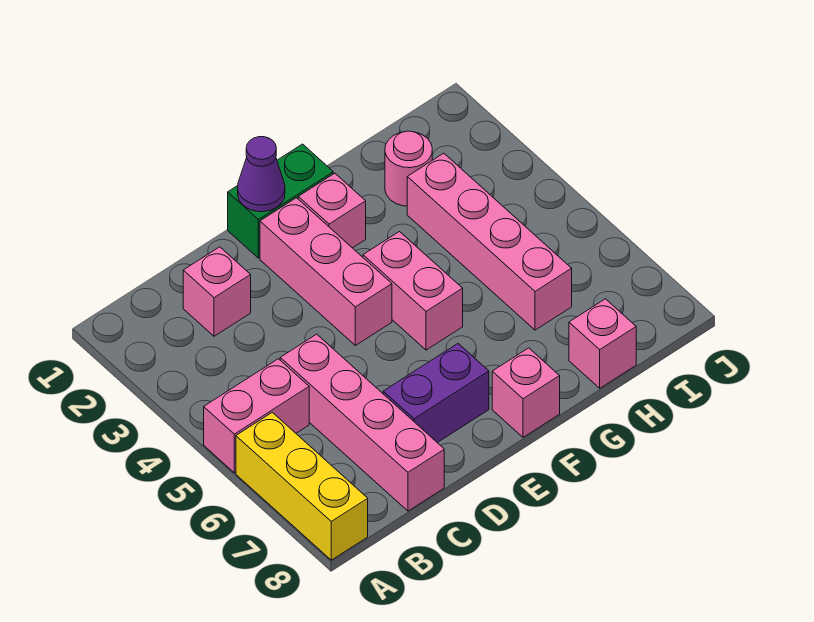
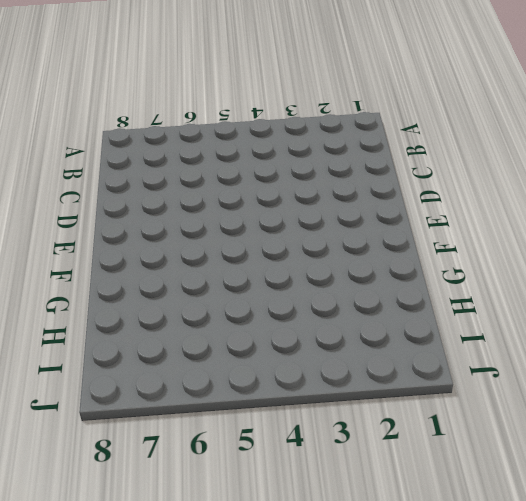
none -> pink brick A5:B5 level 1
none -> yellow brick A6:A8 level 1
none -> pink brick C2 level 1

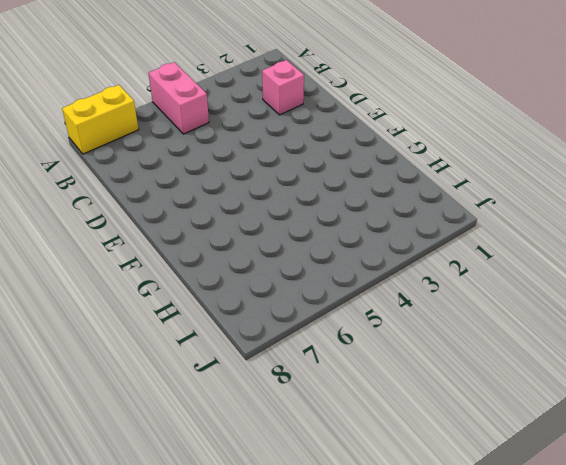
yellow brick A7:A8 level 1 -> yellow brick A6:A8 level 1
none -> pink brick C5:C8 level 1
none -> purple brick D7:E7 level 1
none -> green brick E1:F1 level 1

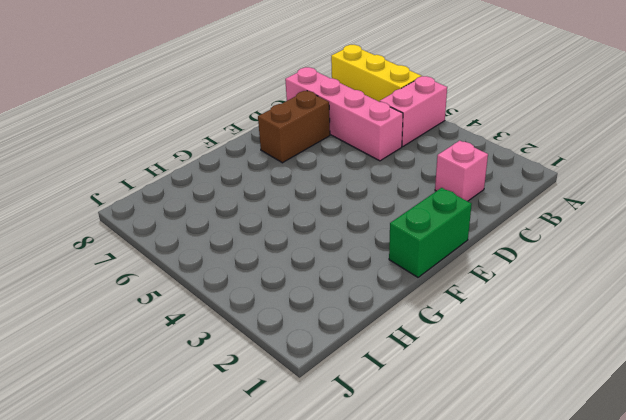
brown brick D7:E7 level 1 -> purple brick D7:E7 level 1
none -> pink brick E2:E4 level 1
none -> pink brick F2 level 1
none -> pink brick F4:F5 level 1

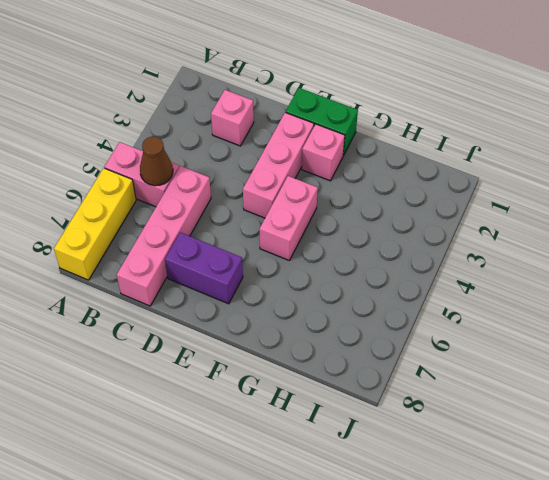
brown cone B5 level 2 -> none
none -> pink brick F8 level 1
none -> pink round brick H2 level 1
none -> pink brick H3:H6 level 1

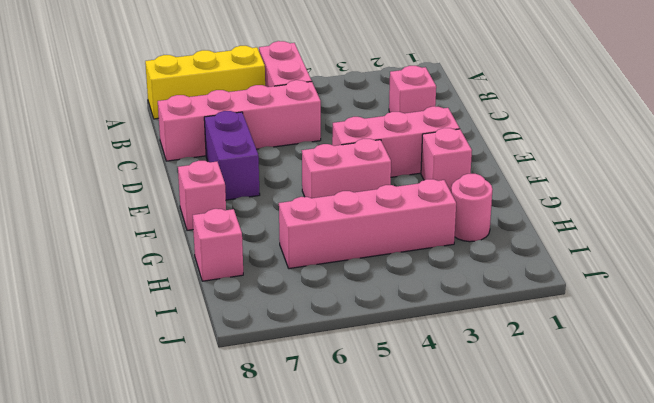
none -> green brick E1:F1 level 1
none -> purple cone E1 level 2

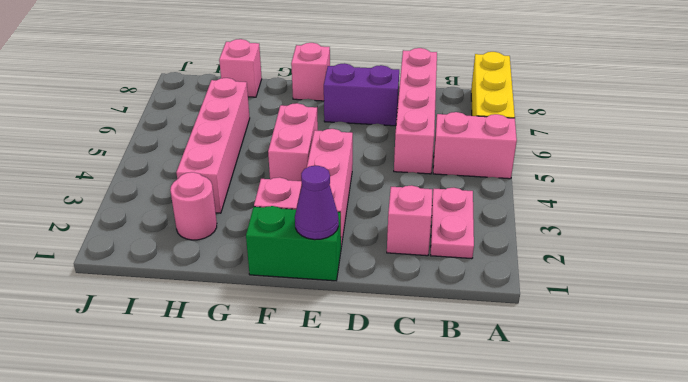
pink plate B2:B3 level 1 -> none

